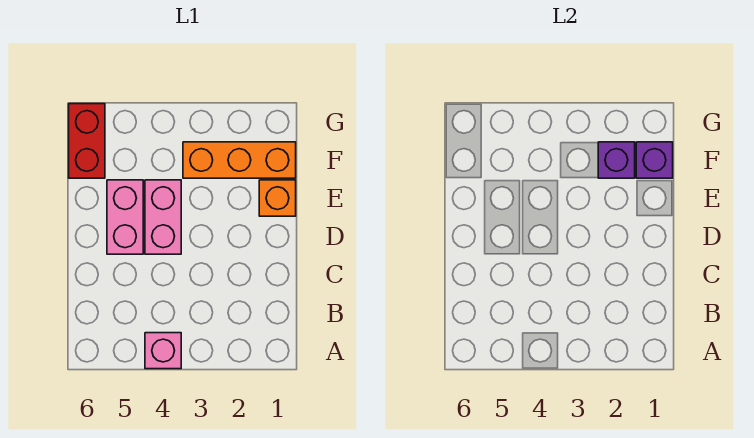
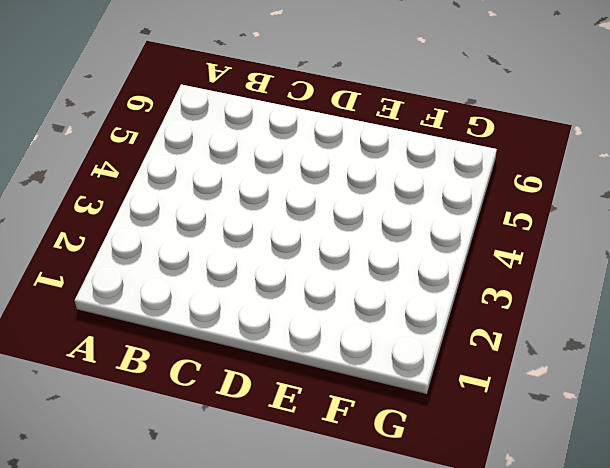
none -> pink brick A4 level 1
none -> pink brick D4:E4 level 1

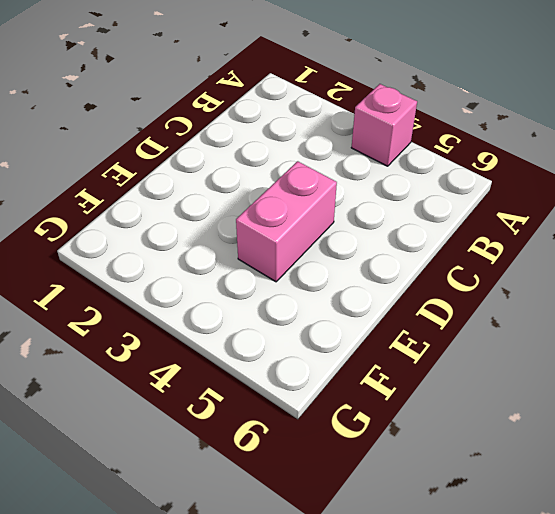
none -> pink brick D5:E5 level 1
none -> orange brick E1 level 1

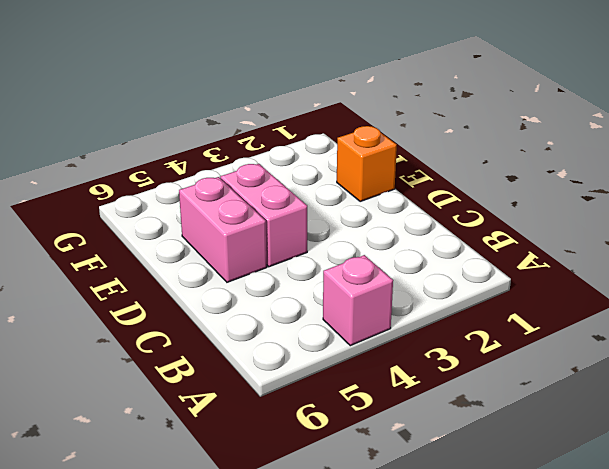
none -> orange brick F1:F3 level 1
none -> red brick F6:G6 level 1

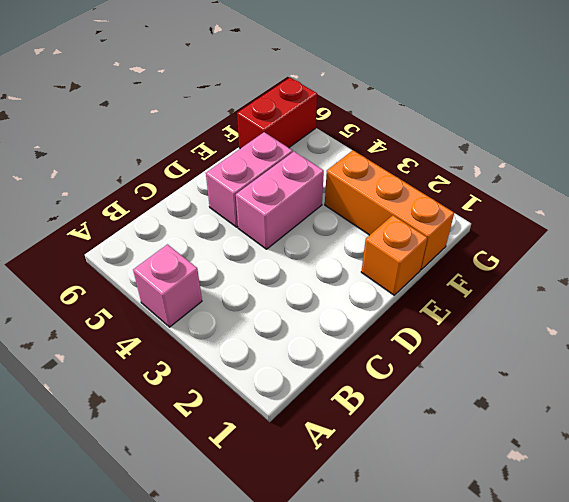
none -> purple brick F1 level 2
none -> purple brick F2 level 2

